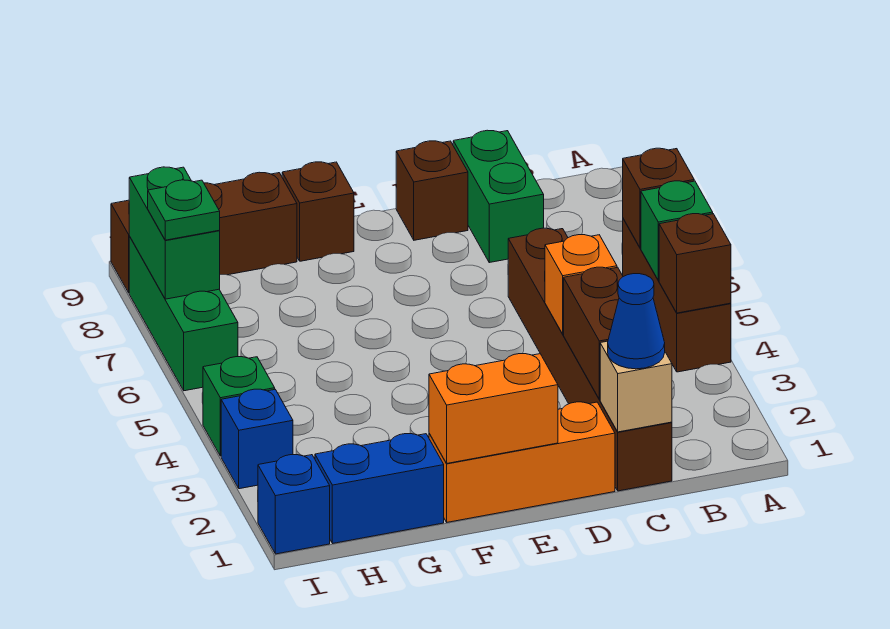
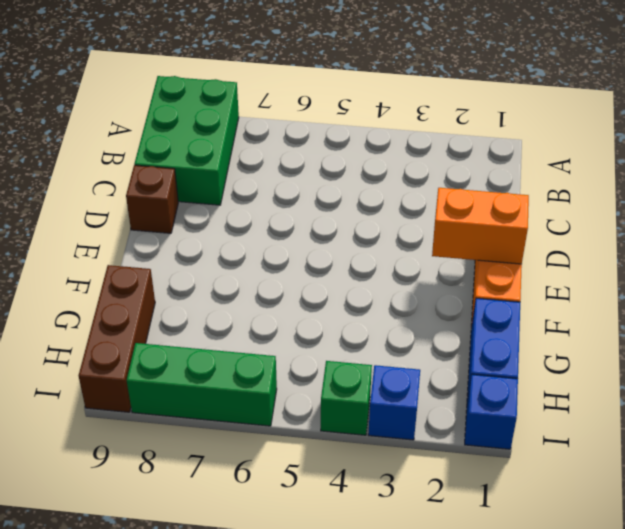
green brick A8:C9 level 1 -> green brick C8:C9 level 1
orange brick E1:E2 level 2 -> orange brick E1:F1 level 2
none -> brown brick A4:A6 level 1
none -> brown brick C1:C6 level 1
none -> brown brick F9 level 1

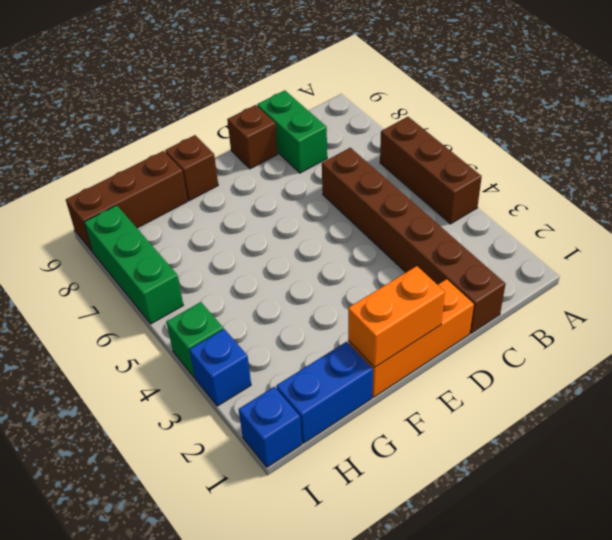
none -> brown brick A4 level 2
none -> green brick A5 level 2
none -> brown brick A6 level 2

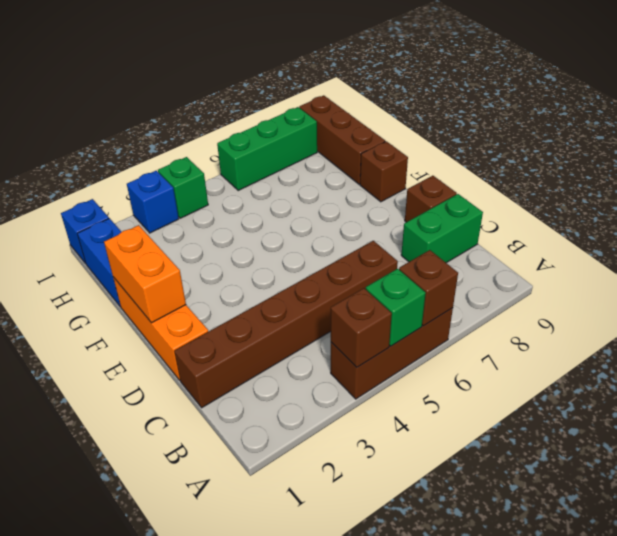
none -> tan brick C1 level 2
none -> brown brick C2:C3 level 2
none -> orange brick C4 level 2

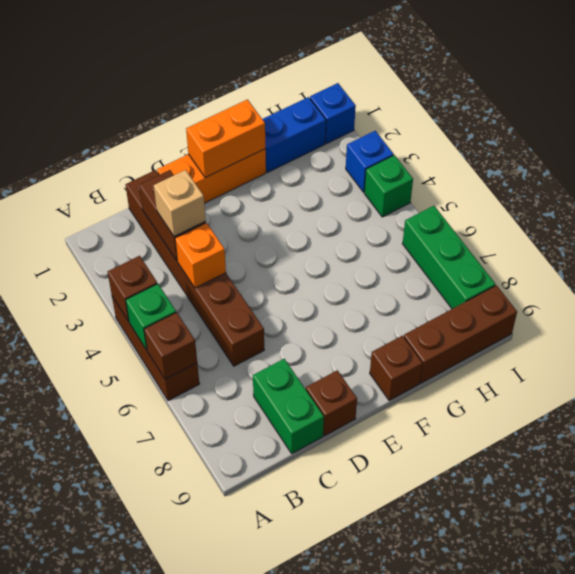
tan brick C3 level 3 -> tan brick C1 level 2
none -> green brick I7:I8 level 2
none -> blue cone C1 level 3
none -> green plate I7 level 3

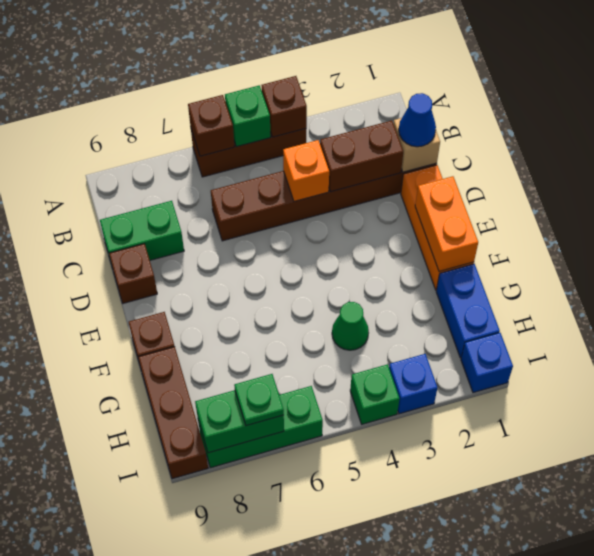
green cone G4 level 1 -> none

